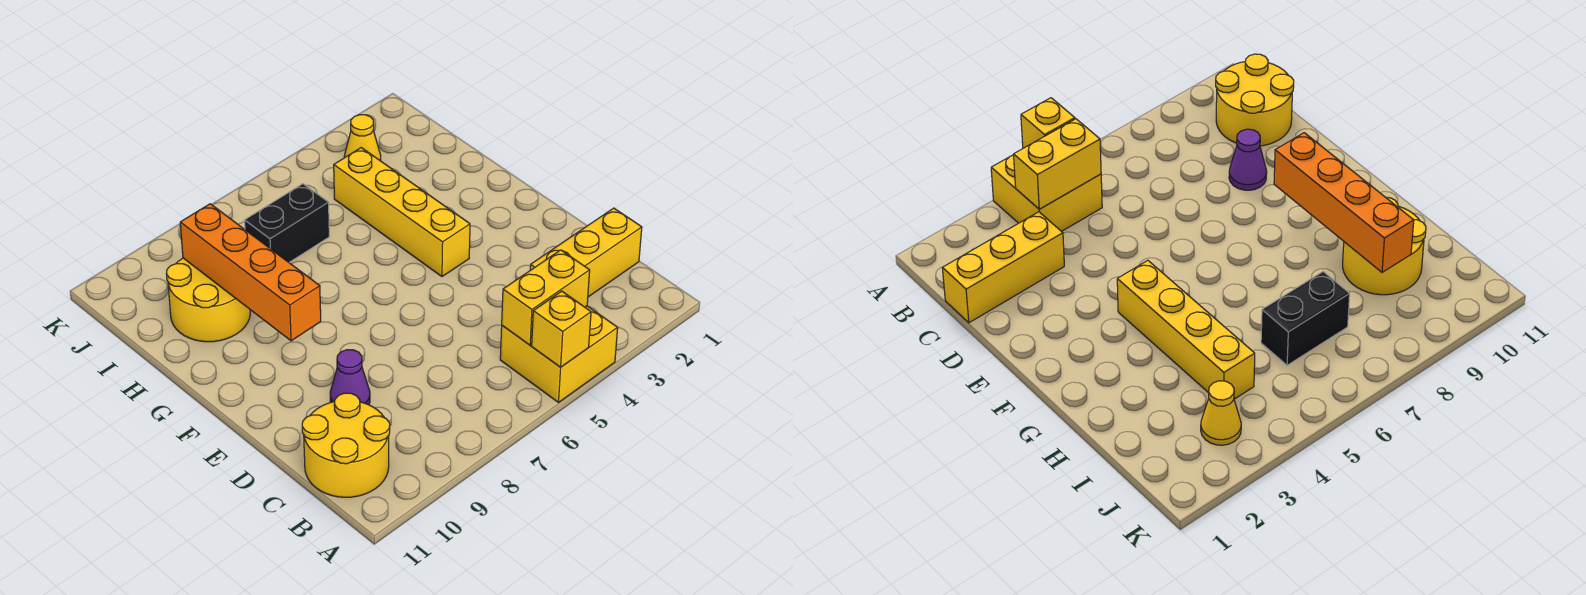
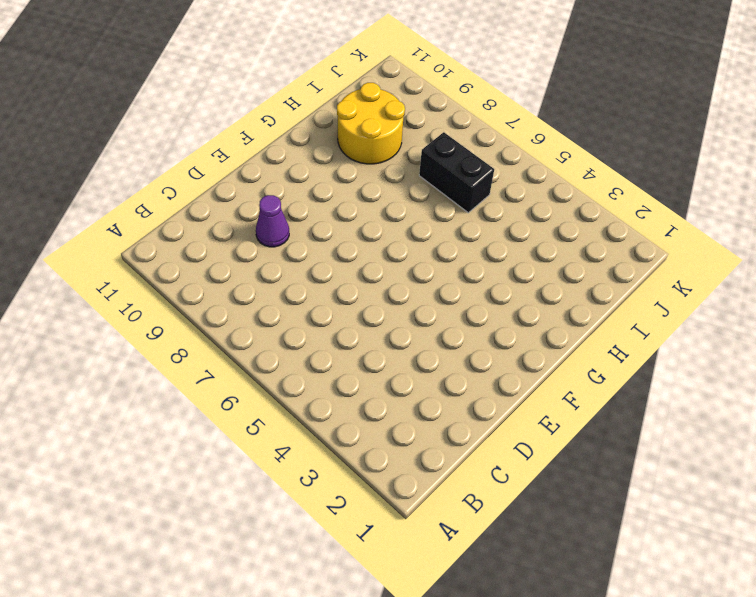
none -> yellow brick A4:B5 level 1
none -> yellow round brick B10:C11 level 1

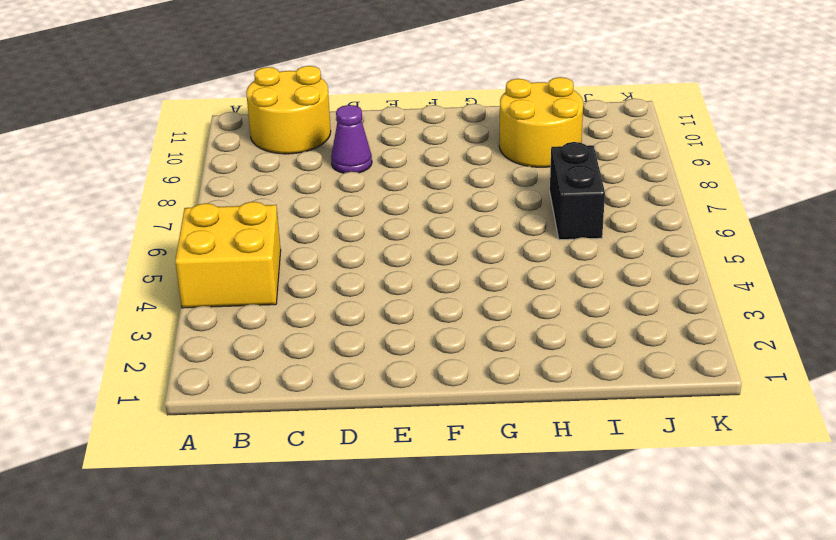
none -> yellow brick C1:C3 level 1
none -> yellow brick F4:I4 level 1

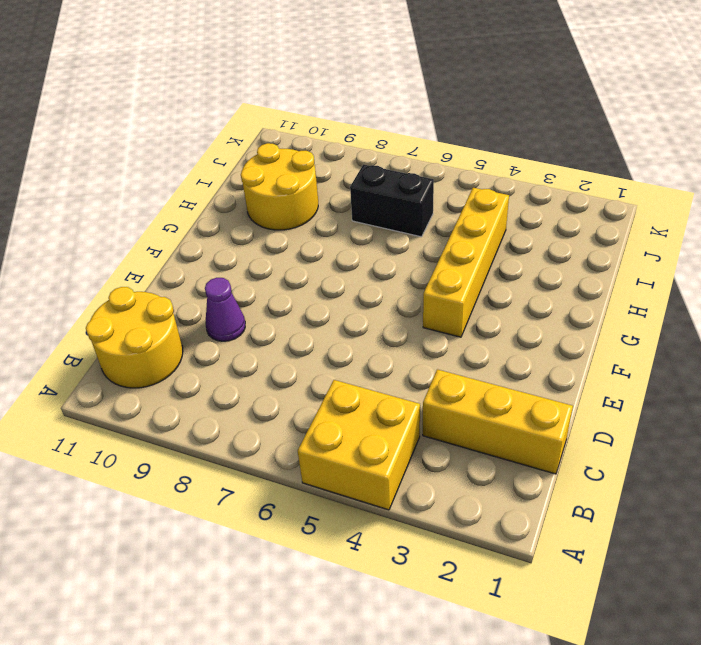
none -> yellow cone J3 level 1
none -> yellow brick A5 level 2

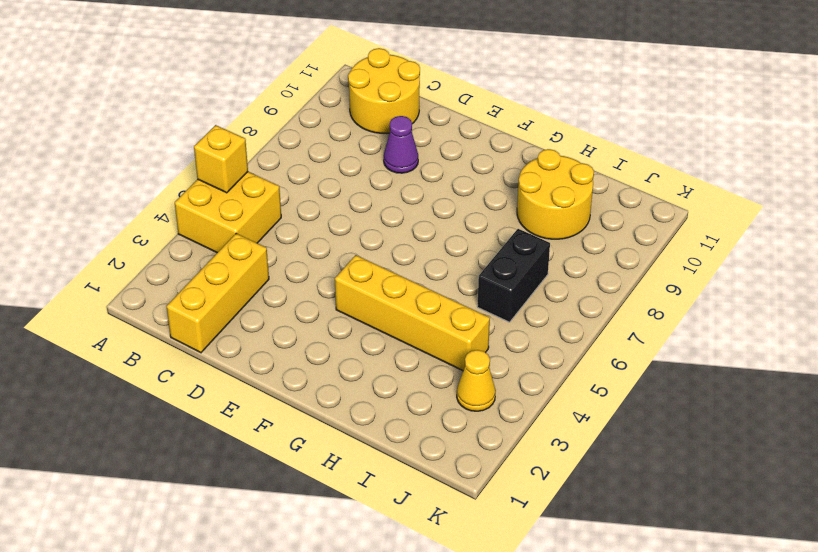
none -> yellow brick B4:B5 level 2
none -> orange brick F9:I9 level 2

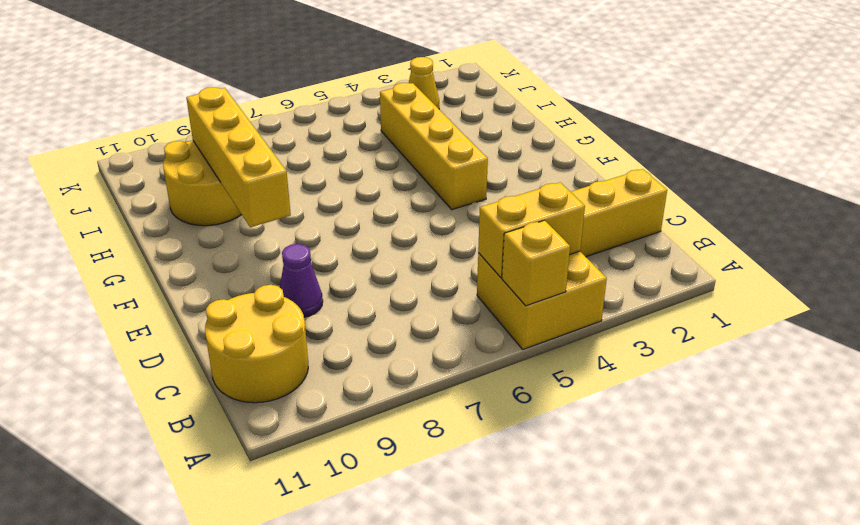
yellow brick F9:I9 level 2 -> orange brick F9:I9 level 2
none -> black brick I6:I7 level 1

